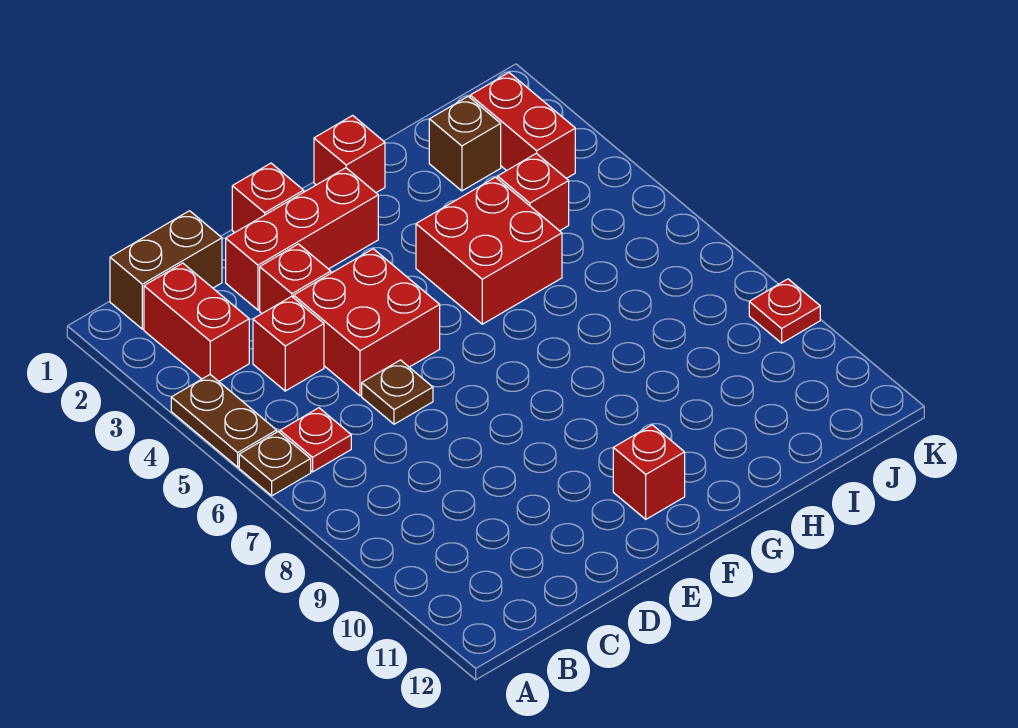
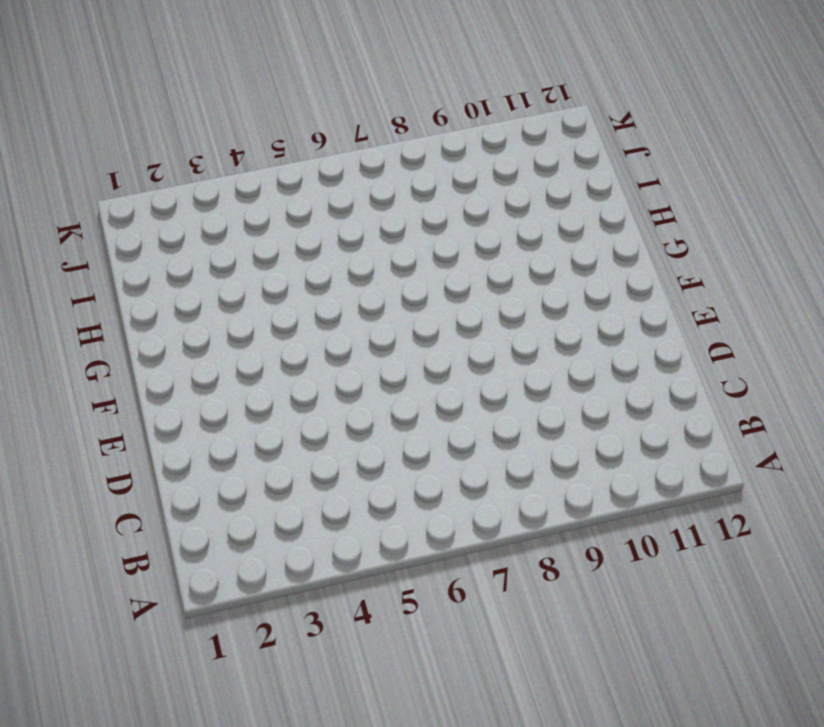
none -> brown plate A4:A5 level 1
none -> brown plate A6 level 1
none -> brown brick B1:C1 level 1

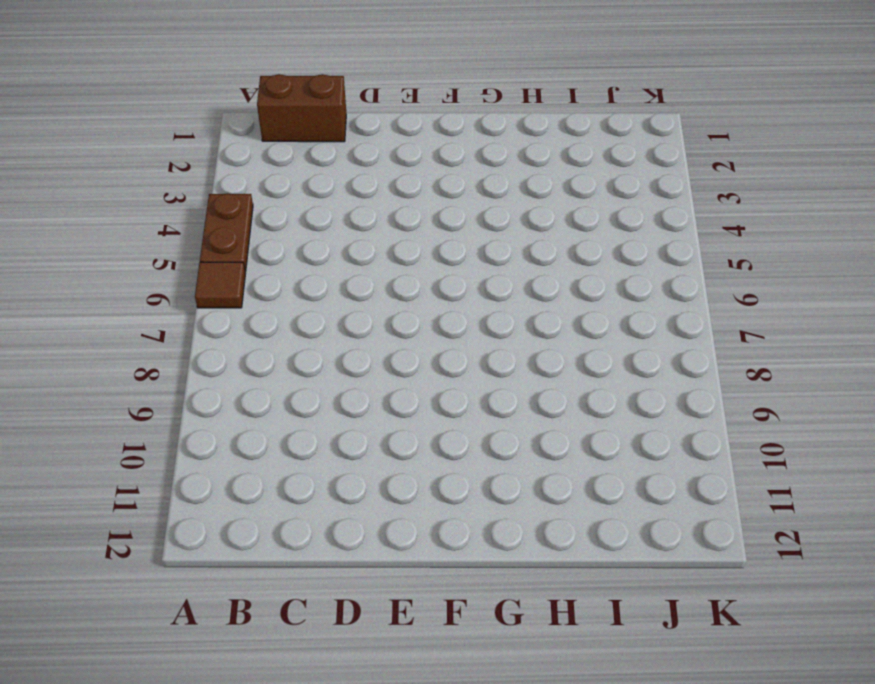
brown tile A6 level 1 -> brown plate A6 level 1
none -> red brick B2:B3 level 1
none -> red plate B6 level 1
none -> red brick C4 level 1

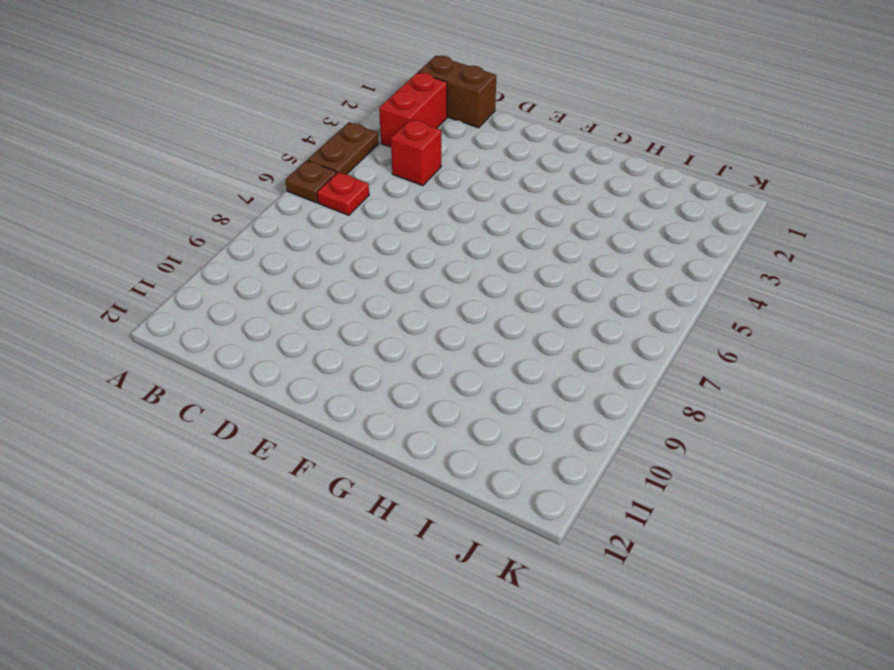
none -> red brick D2:F2 level 1
none -> red brick D3 level 1
none -> red brick D4:E5 level 1

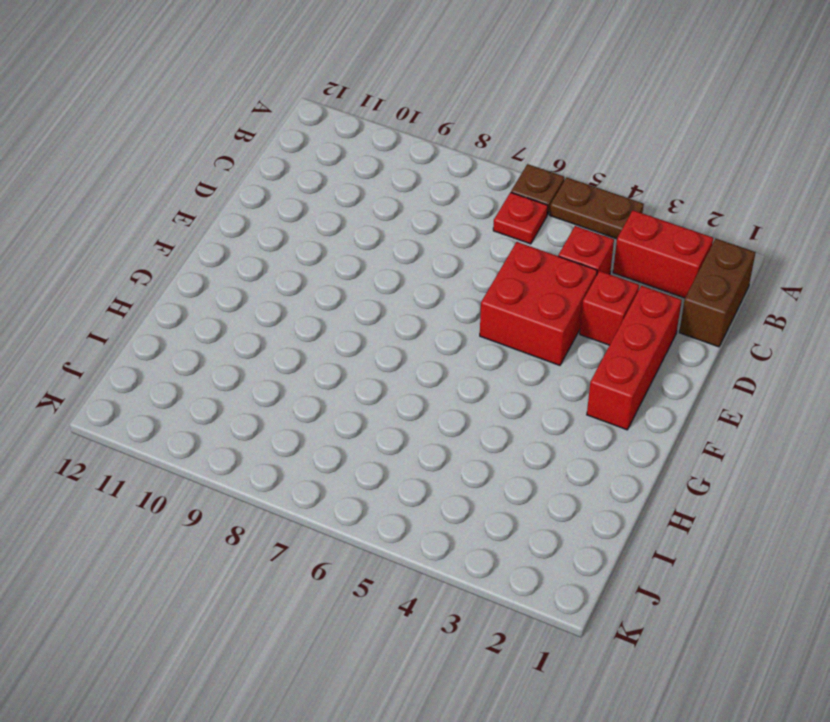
none -> brown plate D6 level 1
none -> red brick E1 level 1
none -> red brick F11 level 1

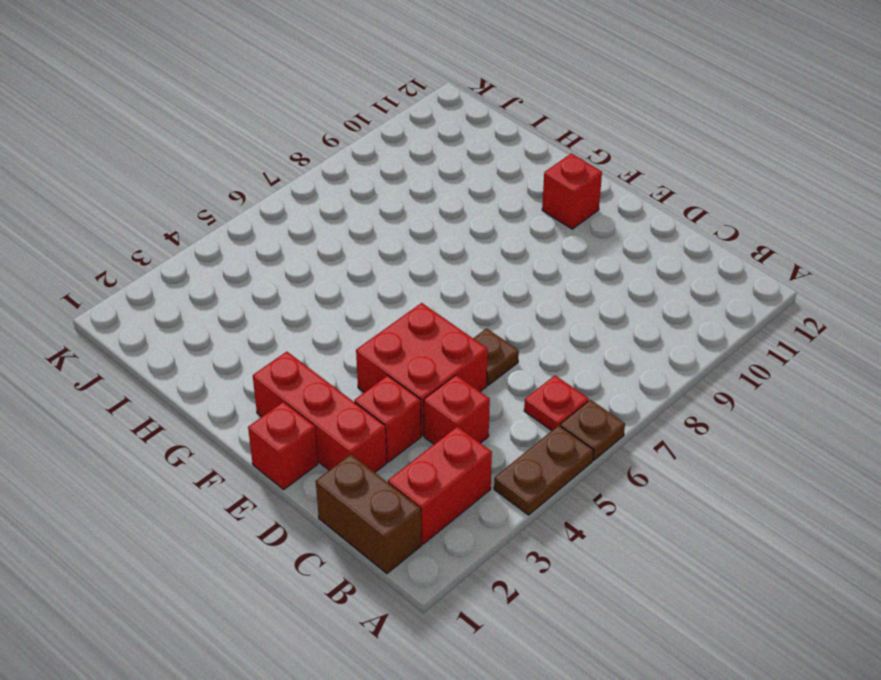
none -> red brick G1 level 1
none -> red brick G4:H5 level 1
none -> brown brick I2 level 1

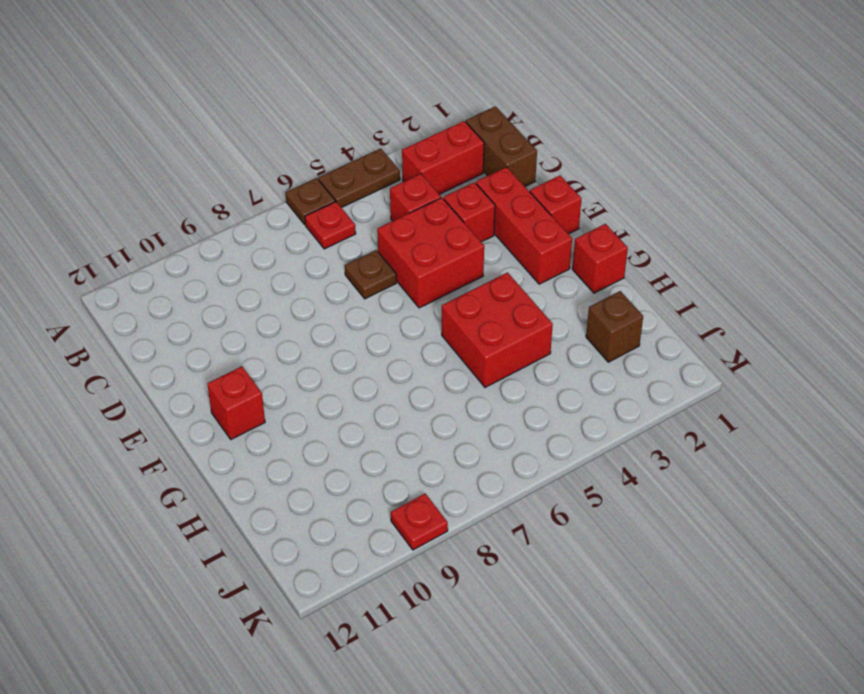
none -> red brick I4 level 1
none -> red brick J2:J3 level 1

